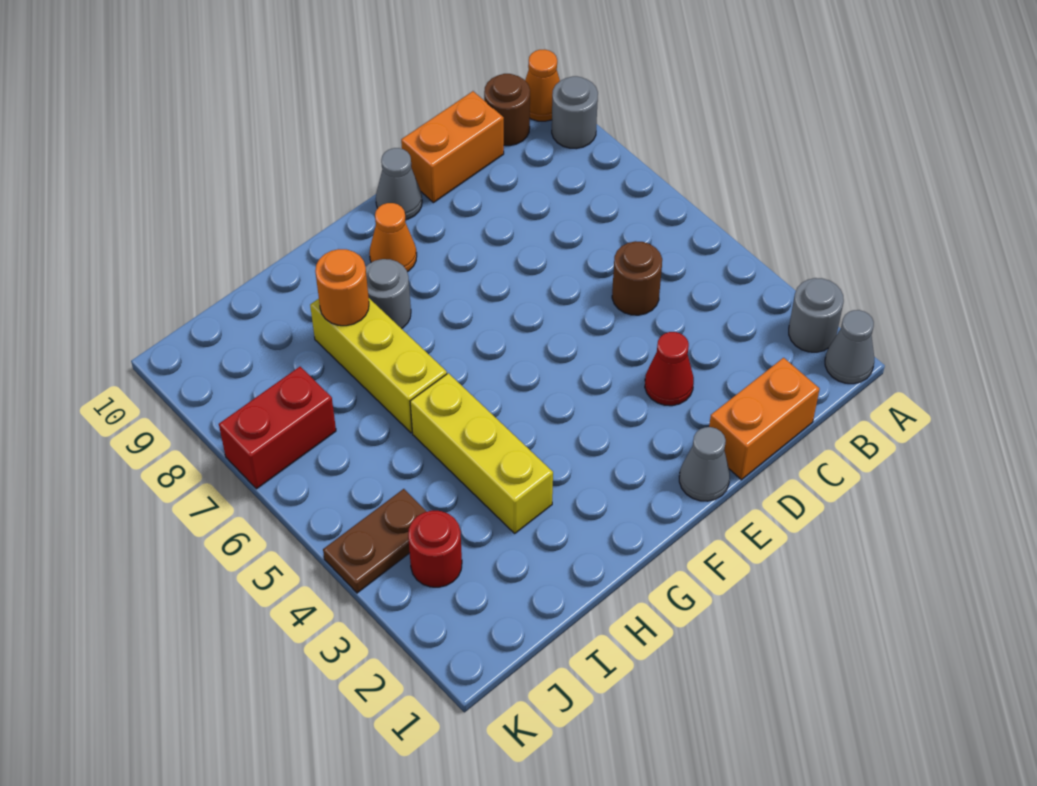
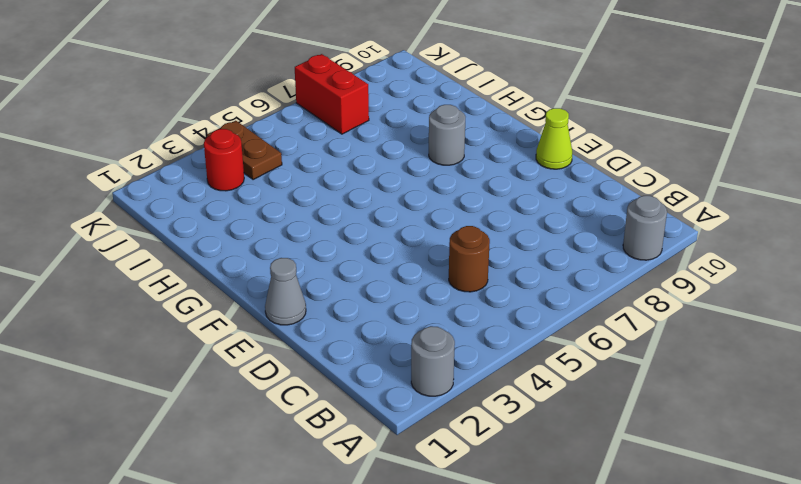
lime cone E10 level 1 -> grey cone E10 level 1
none -> grey cone A1 level 1
none -> orange cone A10 level 1
none -> brown round brick B10 level 1

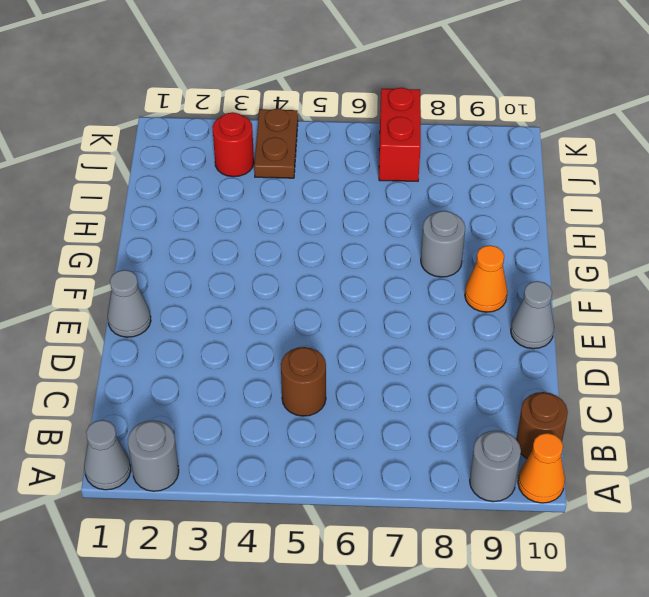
none -> orange brick C1:D1 level 1
none -> orange brick C10:D10 level 1
none -> red cone D3 level 1

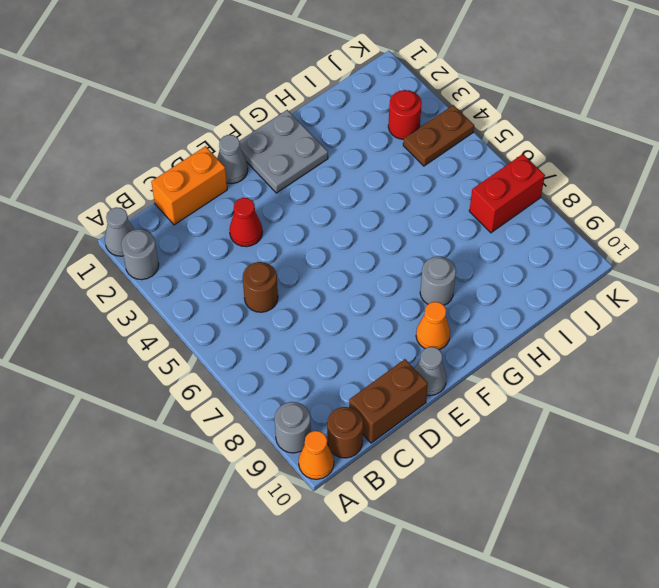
brown brick C10:D10 level 1 -> orange brick C10:D10 level 1
grey plate F1:G2 level 1 -> none
none -> yellow brick H3:H5 level 1
none -> yellow brick H6:H8 level 1
none -> orange round brick H8 level 2

